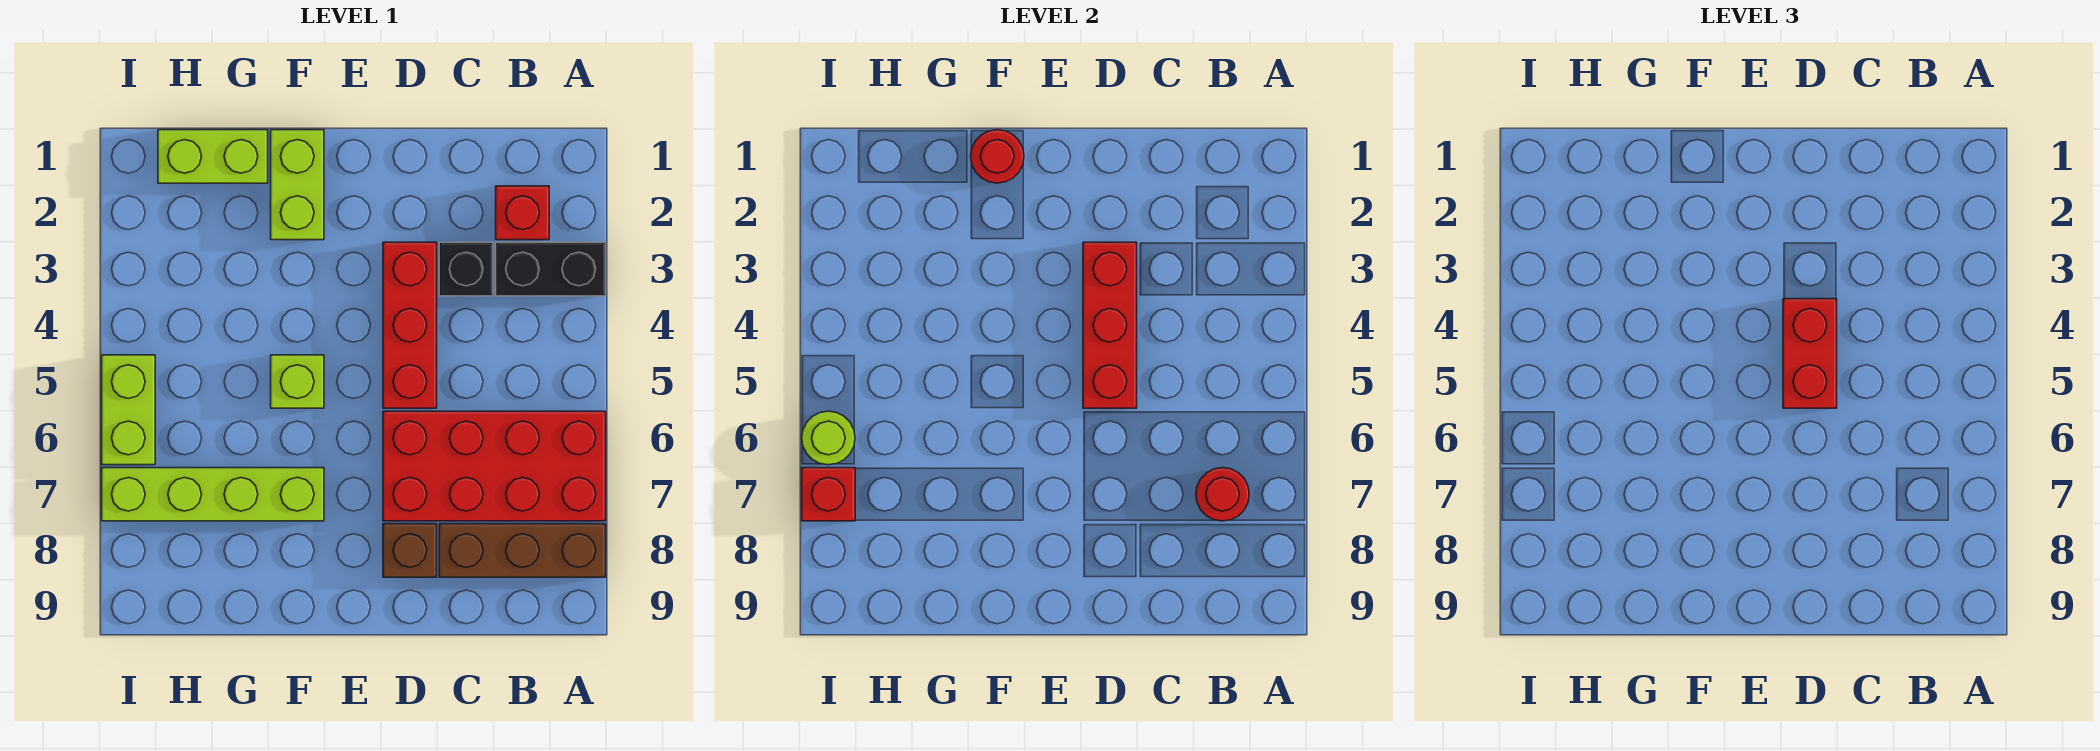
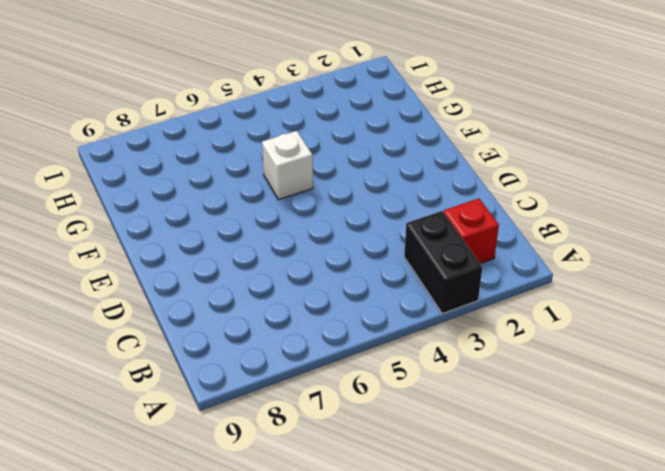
white brick F5 level 1 -> lime brick F5 level 1
none -> red brick A6:D7 level 1
none -> brown brick A8:C8 level 1
none -> black brick C3 level 1

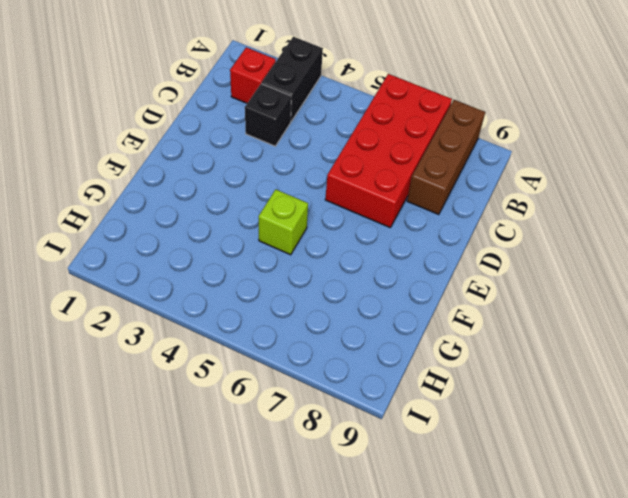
none -> red brick D3:D5 level 1
none -> brown brick D8 level 1
none -> lime brick F1:F2 level 1

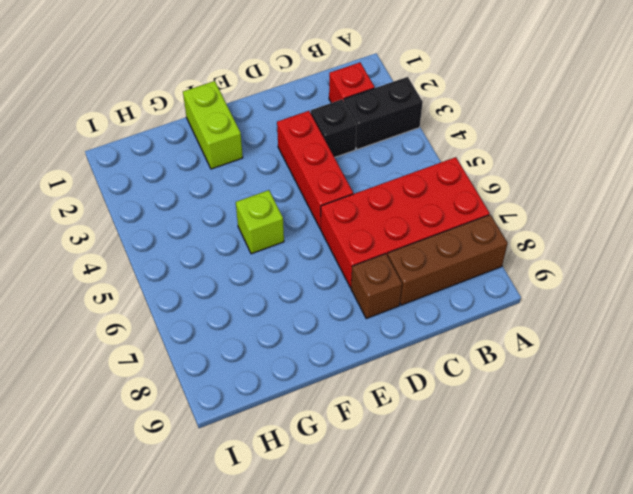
none -> lime brick F7:I7 level 1
none -> lime brick G1:H1 level 1
none -> lime brick I5:I6 level 1

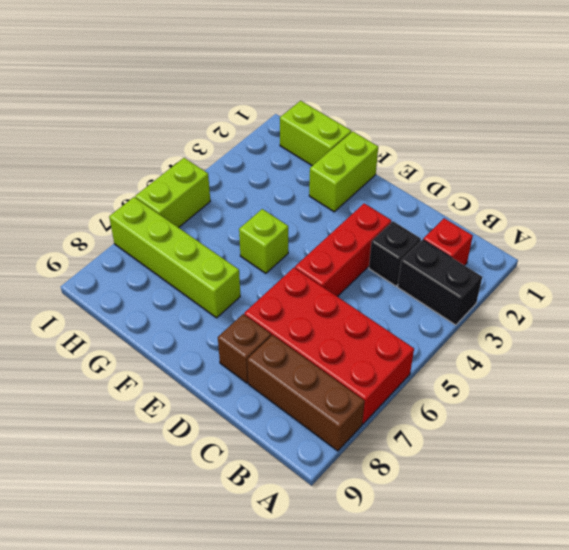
none -> red round brick B7 level 2
none -> red brick D3:D5 level 2
none -> red round brick F1 level 2

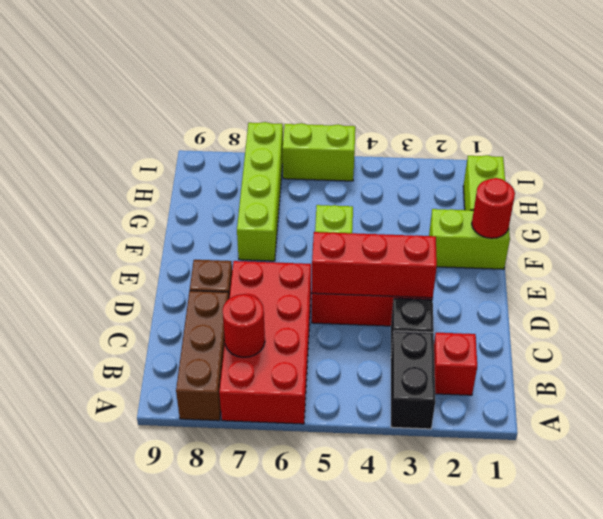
none -> lime round brick I6 level 2
none -> red brick I7 level 2
none -> red brick D4:D5 level 3

